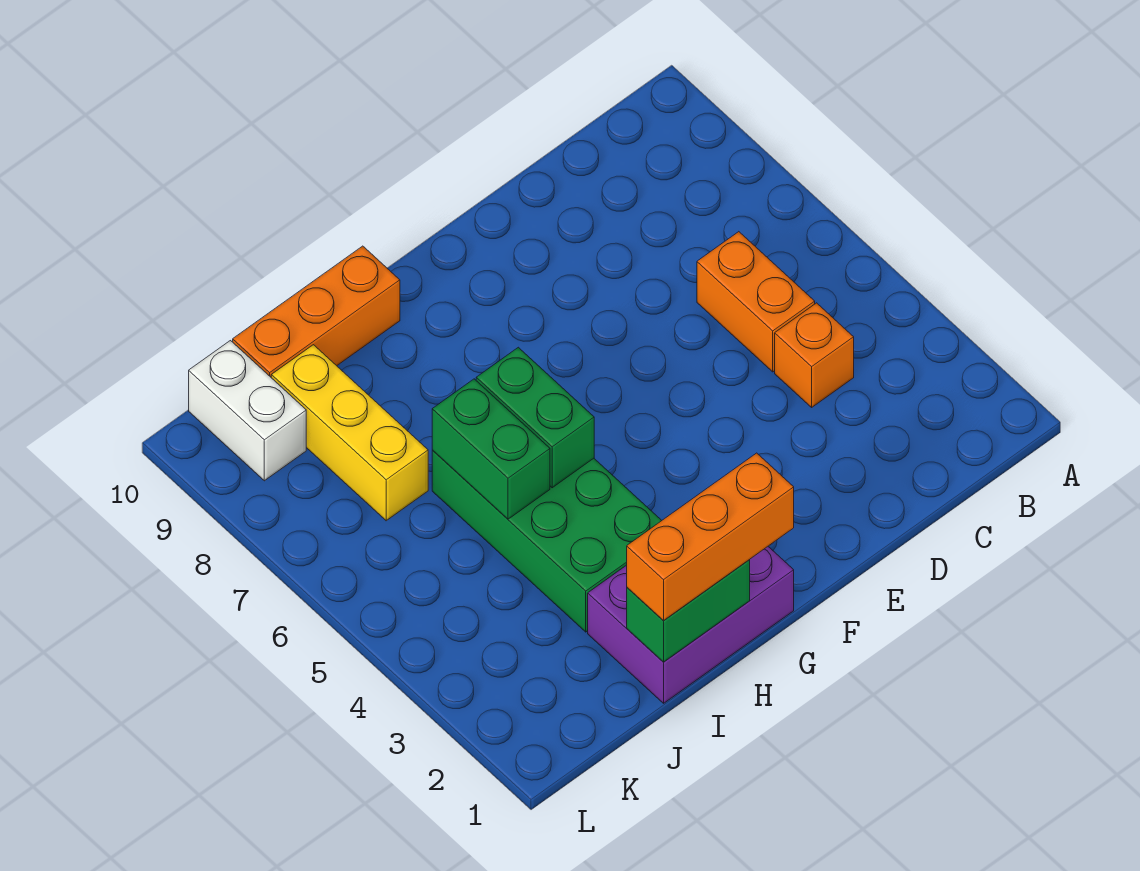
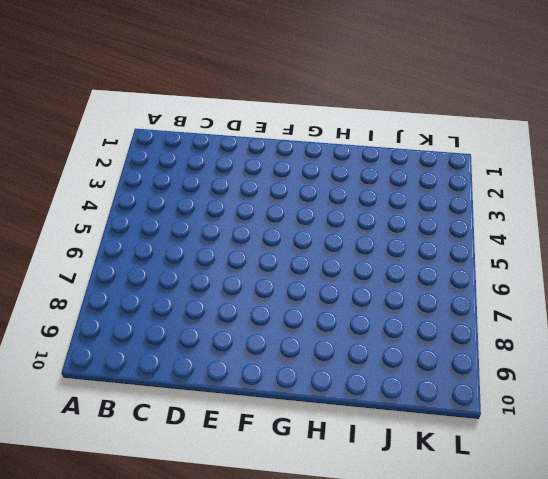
none -> orange brick C4 level 1
none -> orange brick C5:C6 level 1

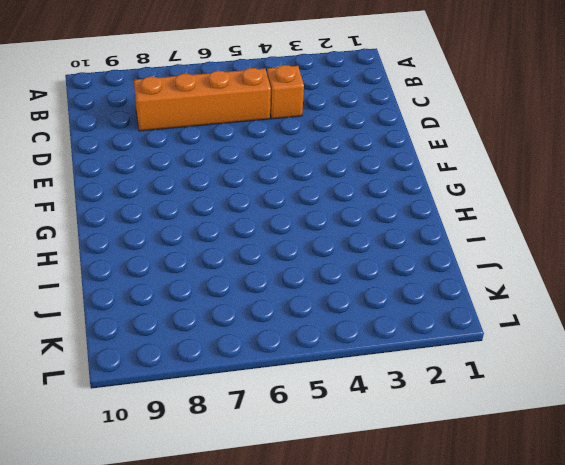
orange brick C5:C8 level 1 -> orange brick C5:C6 level 1
none -> purple brick G1:I2 level 1
none -> green brick H3:I6 level 1

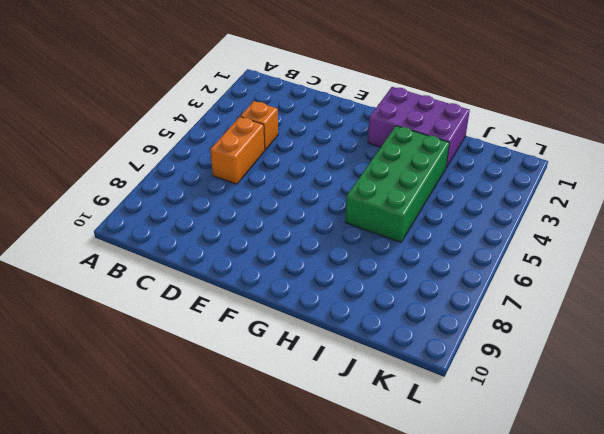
none -> orange brick H10:J10 level 1
none -> yellow brick J7:J9 level 1

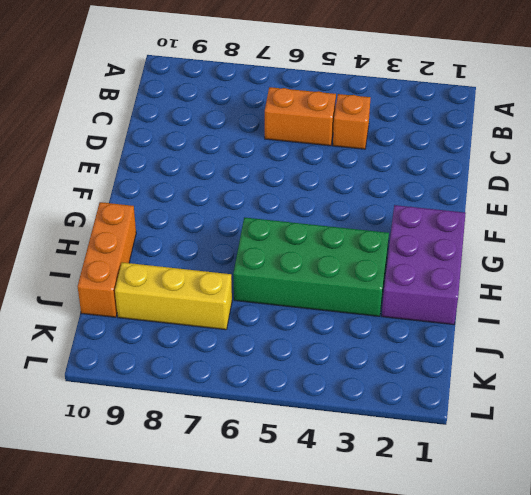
none -> white brick K9:K10 level 1
none -> green brick H1:I1 level 2

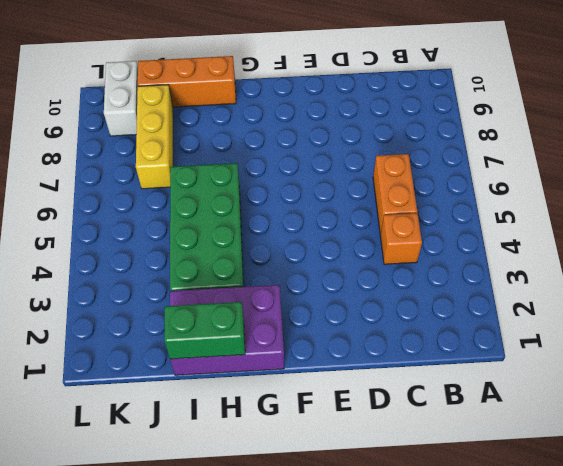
none -> green brick H5:H6 level 2
none -> green brick I5:I6 level 2

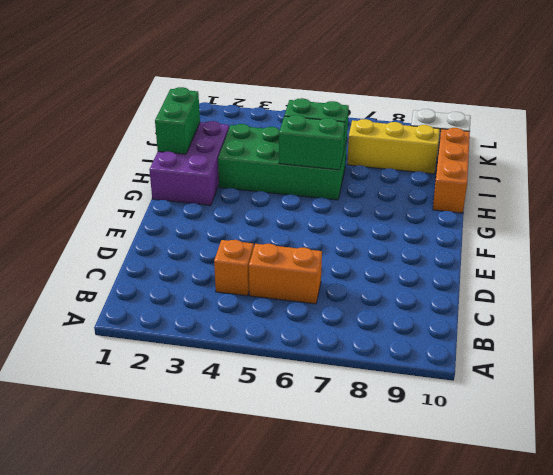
none -> orange brick G1:I1 level 3

